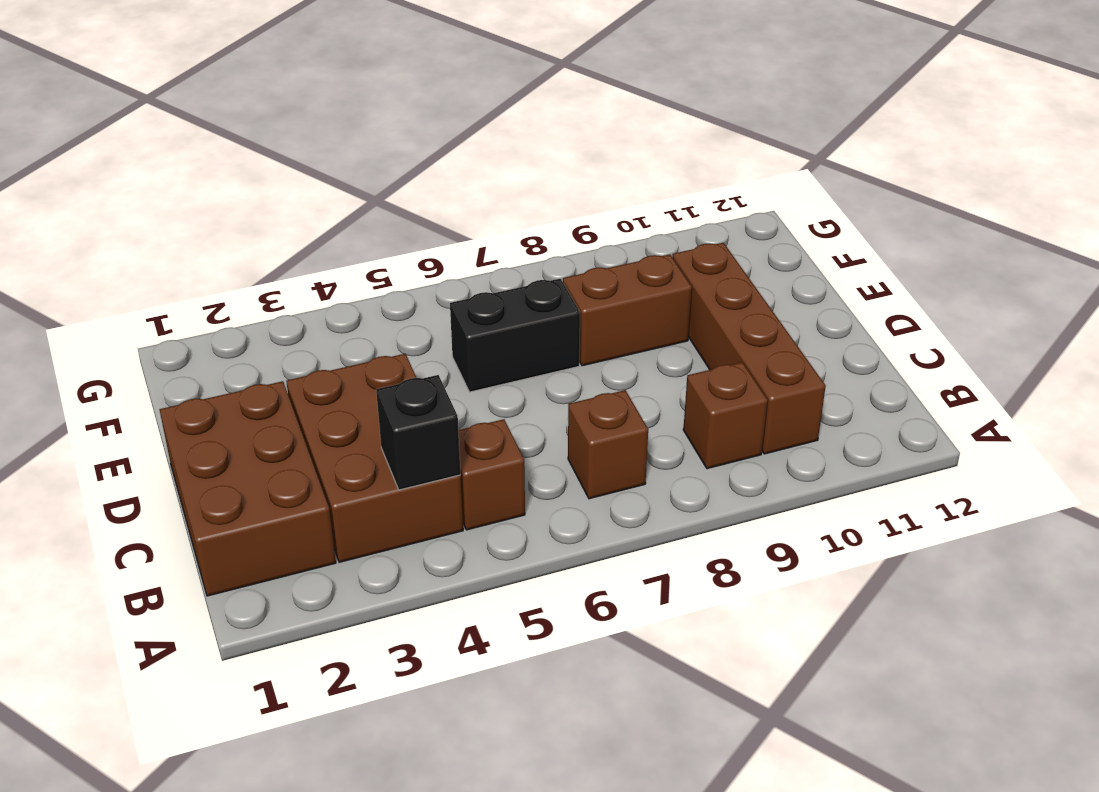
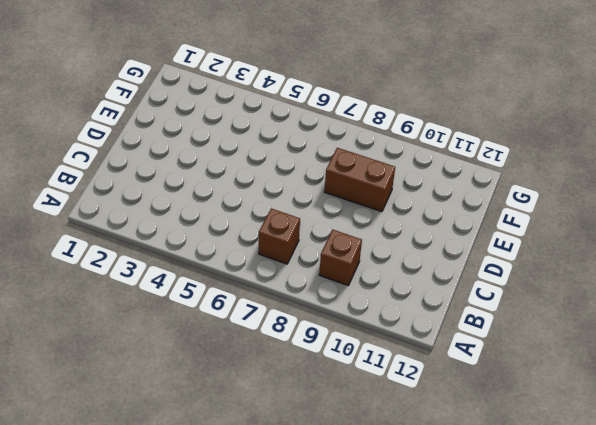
none -> brown brick B1:D2 level 1
none -> brown brick B3:D4 level 1

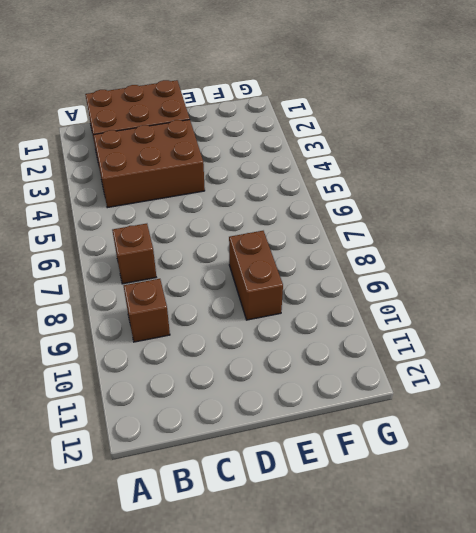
none -> brown brick B5 level 1
none -> brown brick B10:E10 level 1

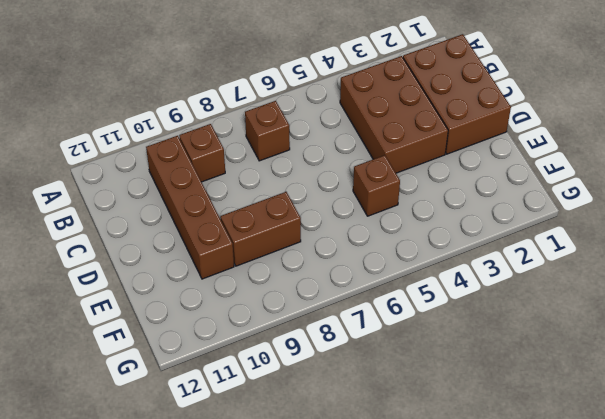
brown brick E5 level 1 -> brown brick B5 level 1
none -> black brick E6:E7 level 1
none -> black brick B4 level 2

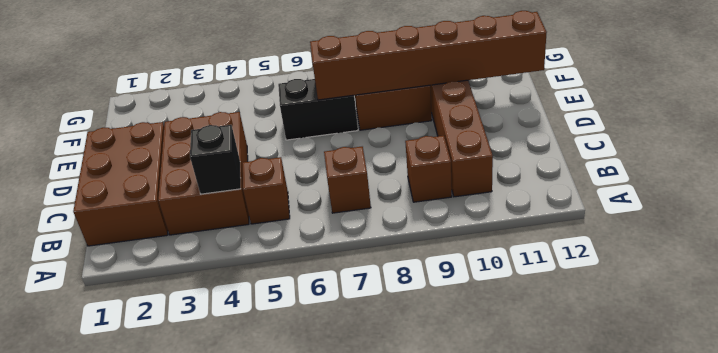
brown brick E7:E12 level 2 -> none

